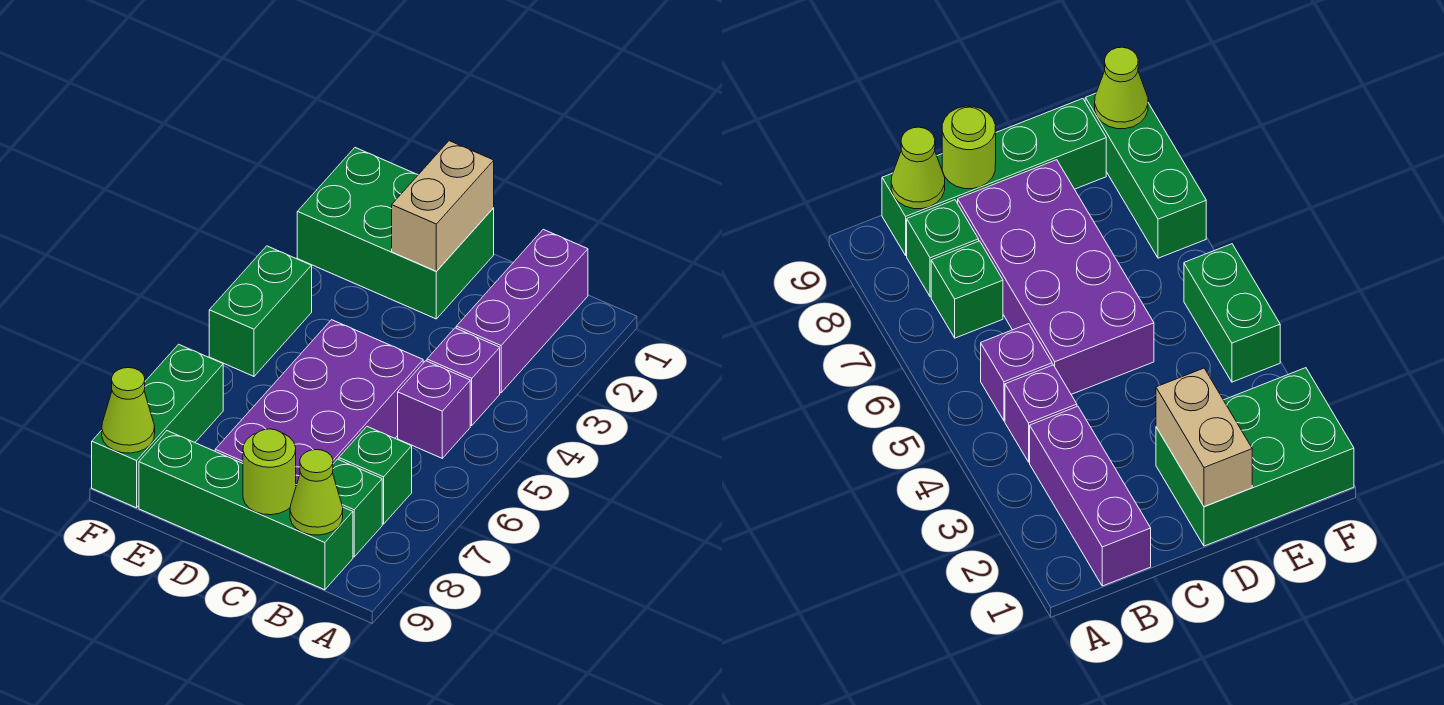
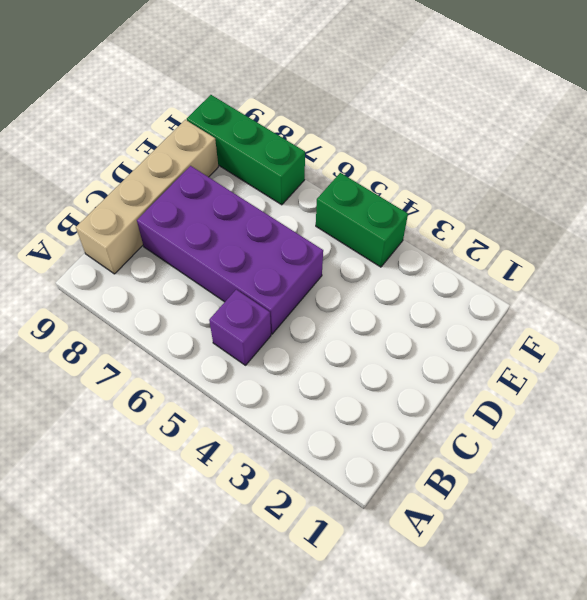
tan brick B9:E9 level 1 -> green brick B9:E9 level 1
none -> purple brick B1:B3 level 1
none -> purple brick B4 level 1
none -> green brick B7 level 1

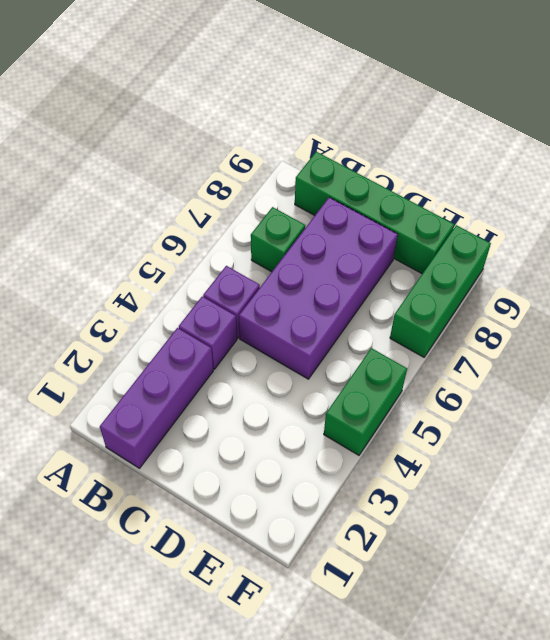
none -> green brick B8 level 1
none -> green brick D1:F2 level 1
none -> lime cone B9 level 2

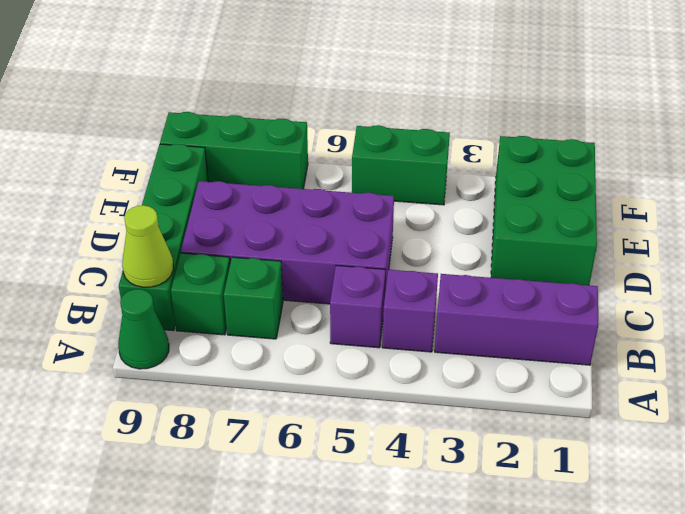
green cone A9 level 1 -> none
none -> lime round brick C9 level 2
none -> tan brick D1:D2 level 2
none -> lime cone F9 level 2

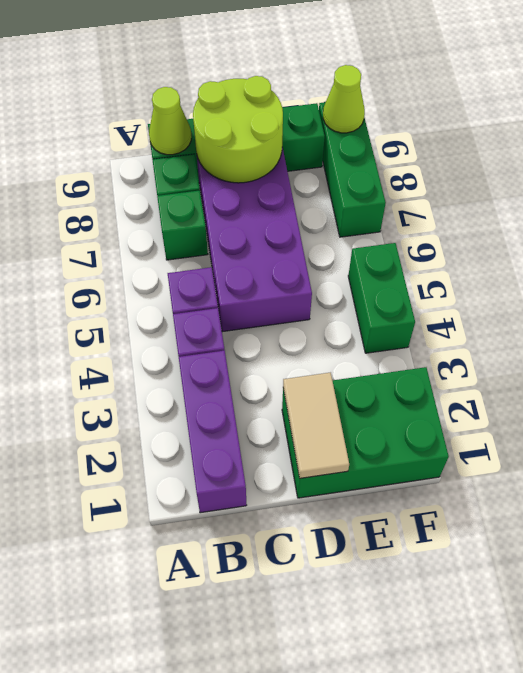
lime round brick C8:D9 level 2 -> lime round brick C9 level 2
tan tile D1:D2 level 2 -> tan brick D1:D2 level 2

